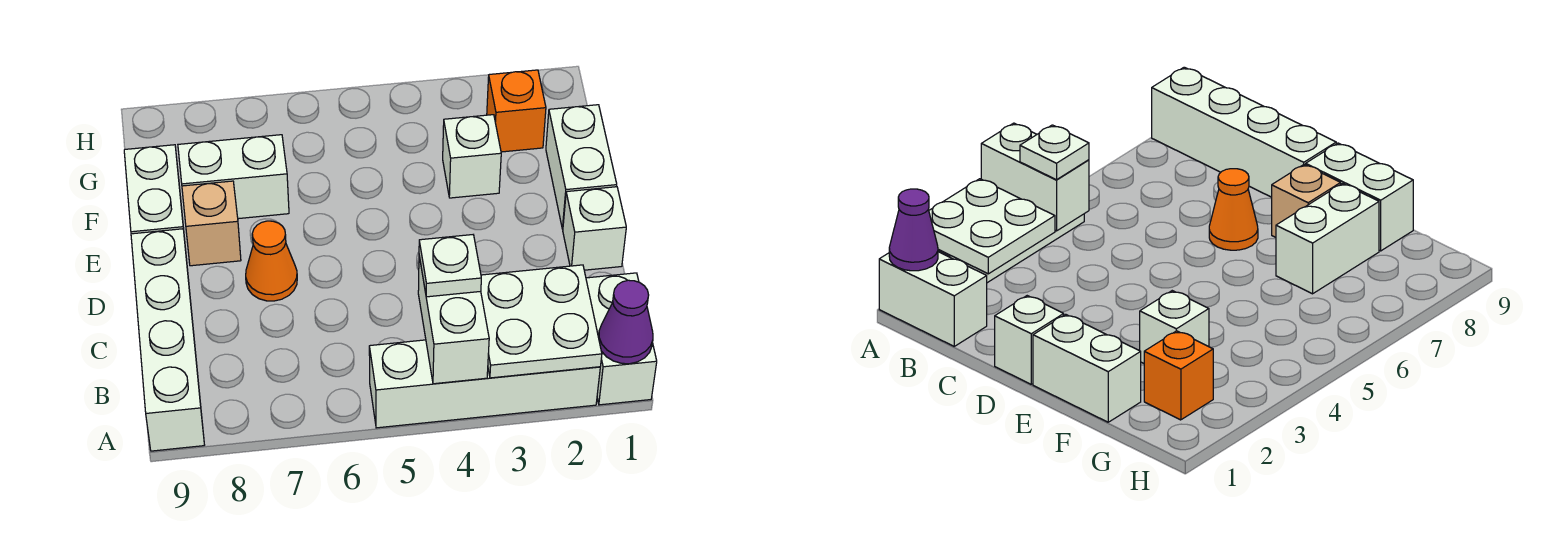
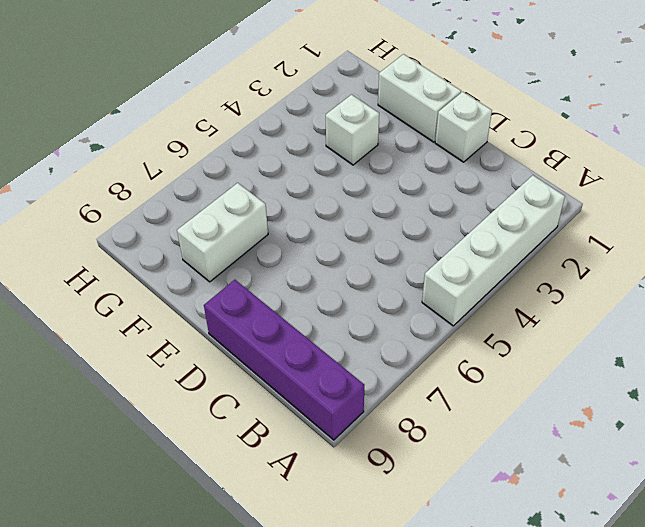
purple brick A9:D9 level 1 -> white brick A9:D9 level 1
none -> white brick A1:B1 level 1
none -> orange cone D7 level 1
none -> tan brick E8 level 1

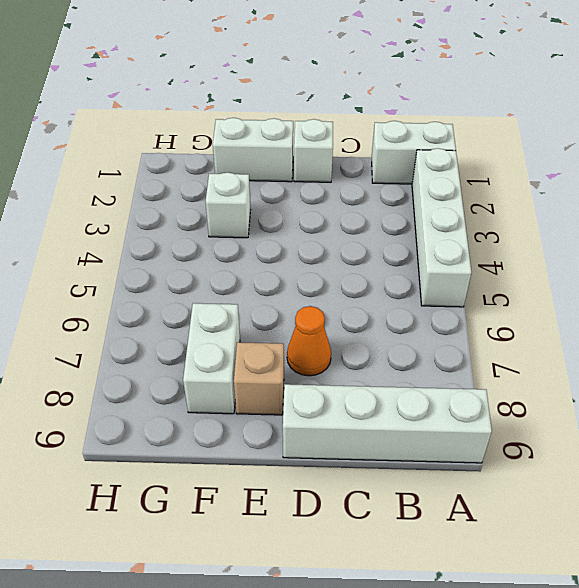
none -> white brick E9:F9 level 1
none -> orange brick G2 level 1
none -> purple cone A1 level 2

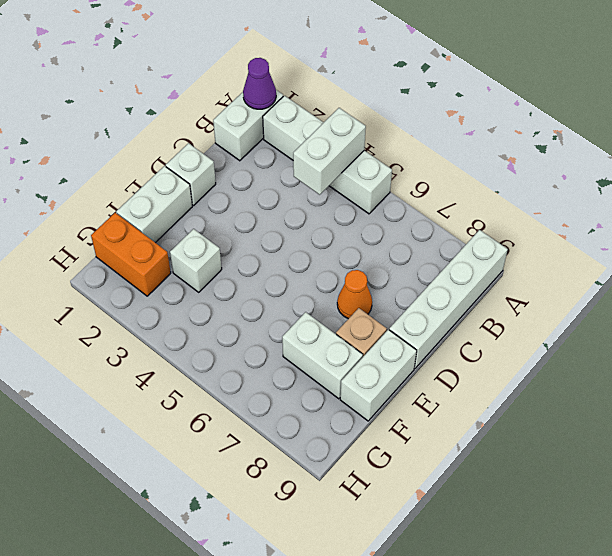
orange brick G1:G2 level 1 -> orange brick G2 level 1
none -> white plate A2:B3 level 2
none -> white plate B4 level 3

